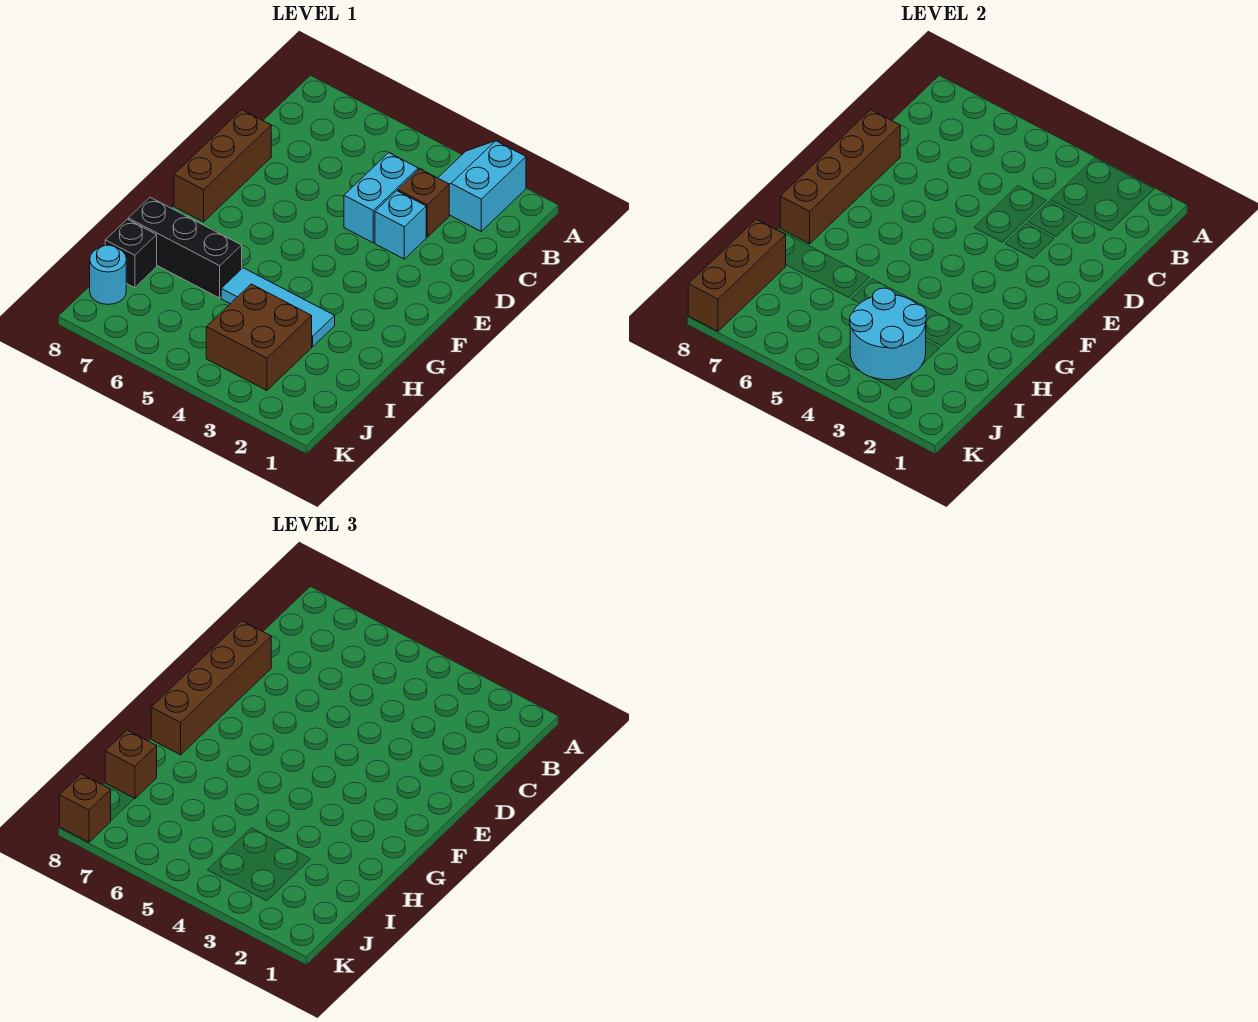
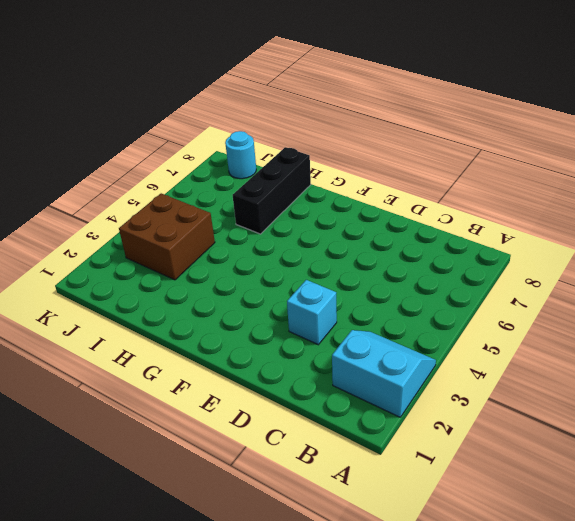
none -> brown brick C3 level 1
none -> cyan brick C4:D4 level 1
none -> brown brick D8:F8 level 1

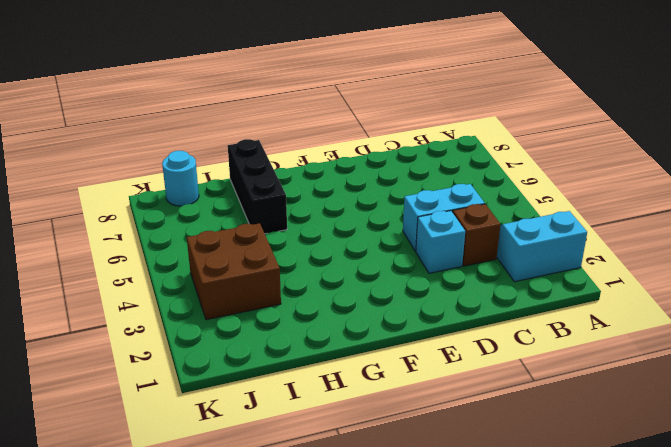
none -> brown brick D8:F8 level 1
none -> cyan tile H3:H5 level 1
none -> black brick I8 level 1

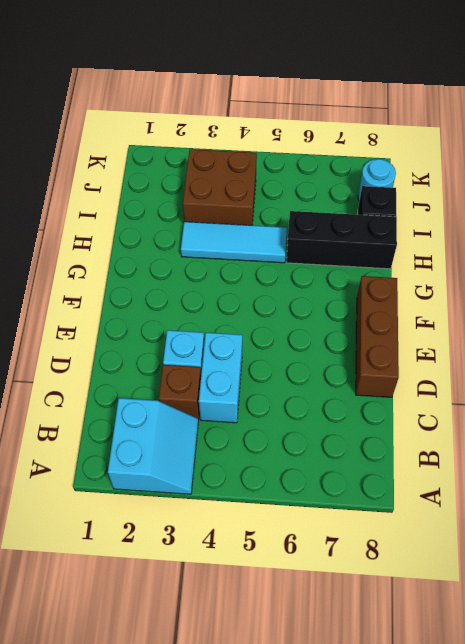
none -> brown brick D8:G8 level 2
none -> cyan round brick I3:J4 level 2
none -> brown brick I8:K8 level 2

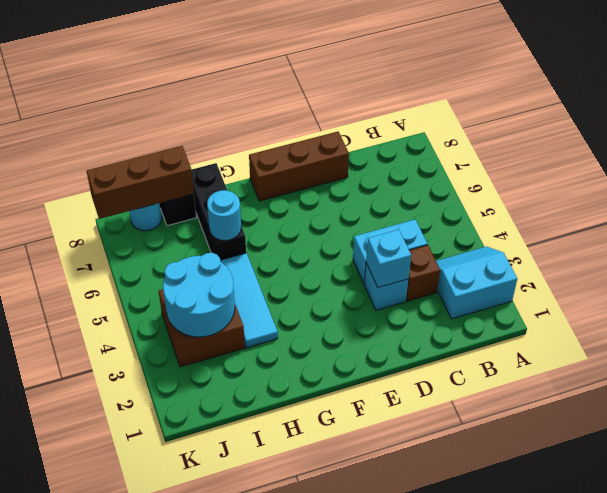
cyan brick D3 level 2 -> none
cyan round brick H6 level 2 -> none
none -> brown brick D8:G8 level 2
none -> brown brick D8:G8 level 3
none -> brown brick I8 level 3

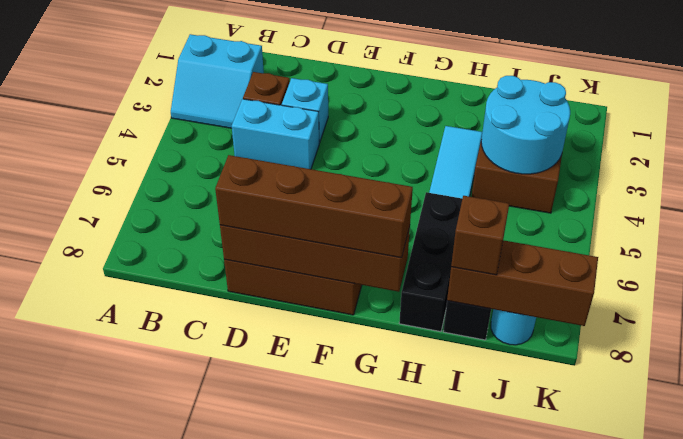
none -> brown brick K8 level 3

